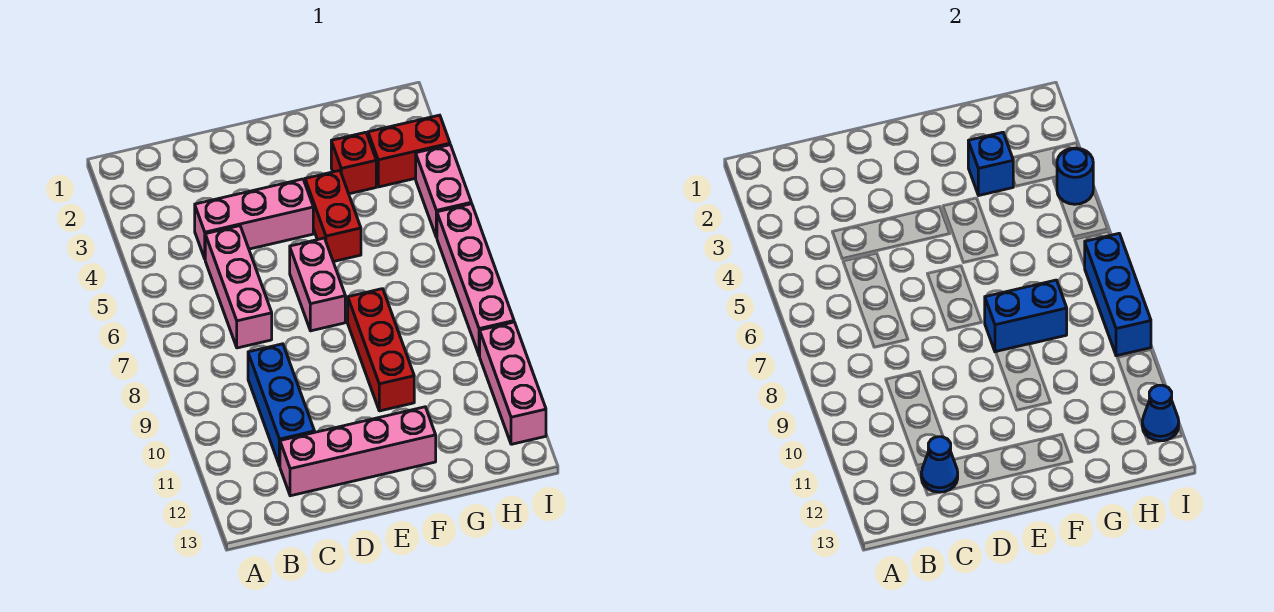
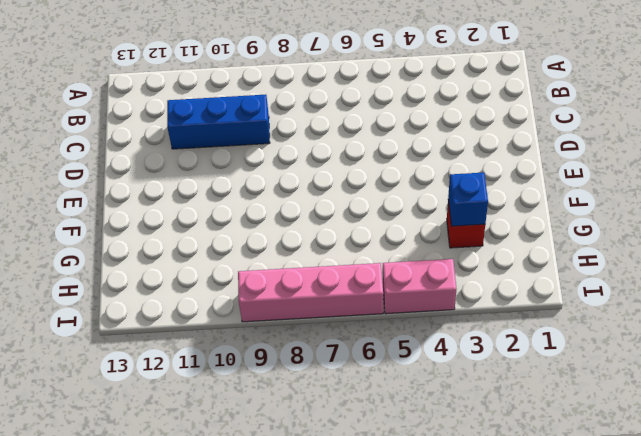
none -> pink brick C4:E4 level 1
none -> pink brick C5:C7 level 1
none -> pink brick C12:F12 level 1

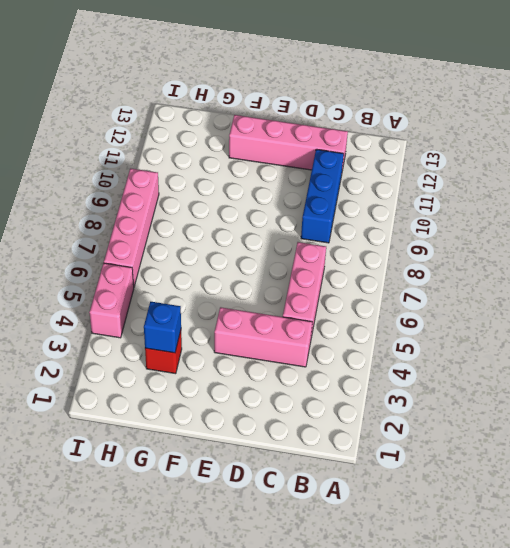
none -> pink brick E6:E7 level 1
none -> red brick F4:F5 level 1
none -> red brick F8:F10 level 1

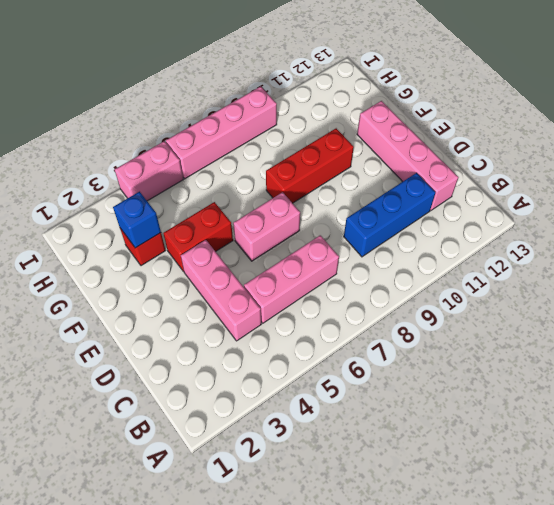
none -> red brick H3:I3 level 1
none -> pink brick I10:I12 level 1
none -> blue cone C12 level 2

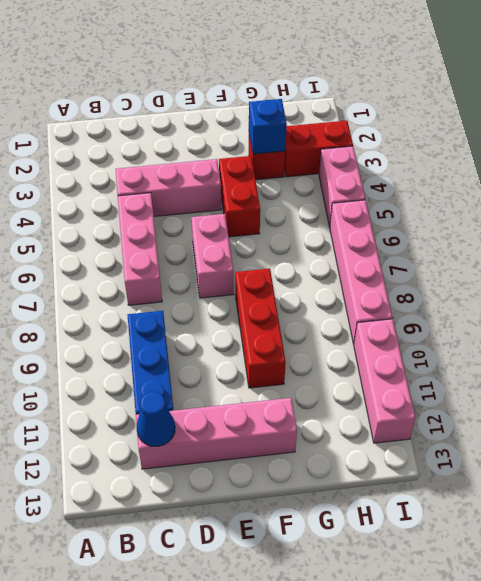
none -> blue brick F8:G8 level 2
none -> blue round brick I4 level 2
none -> blue brick I7:I9 level 2

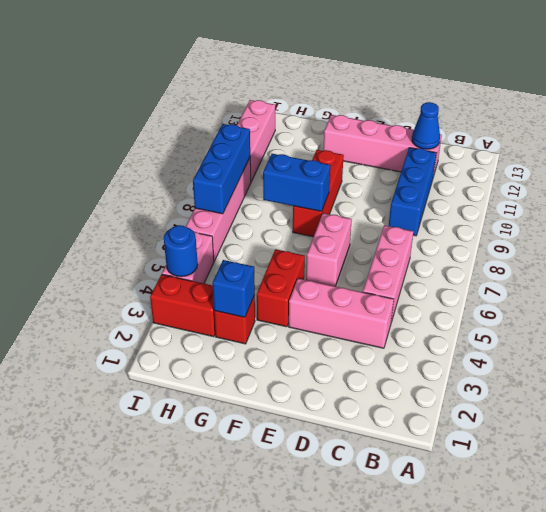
none -> blue cone I12 level 2

